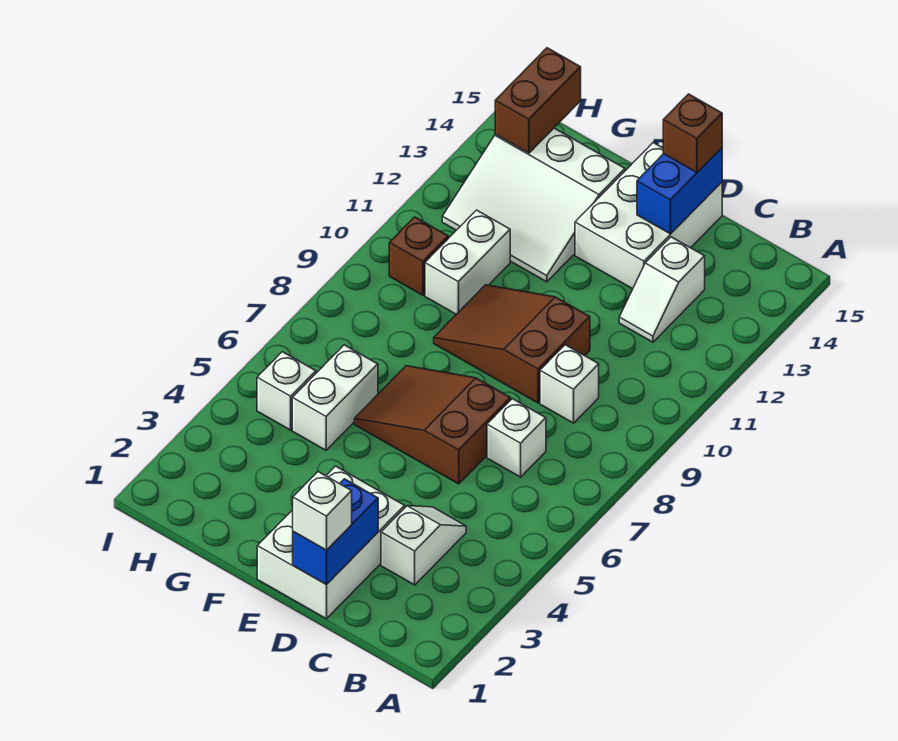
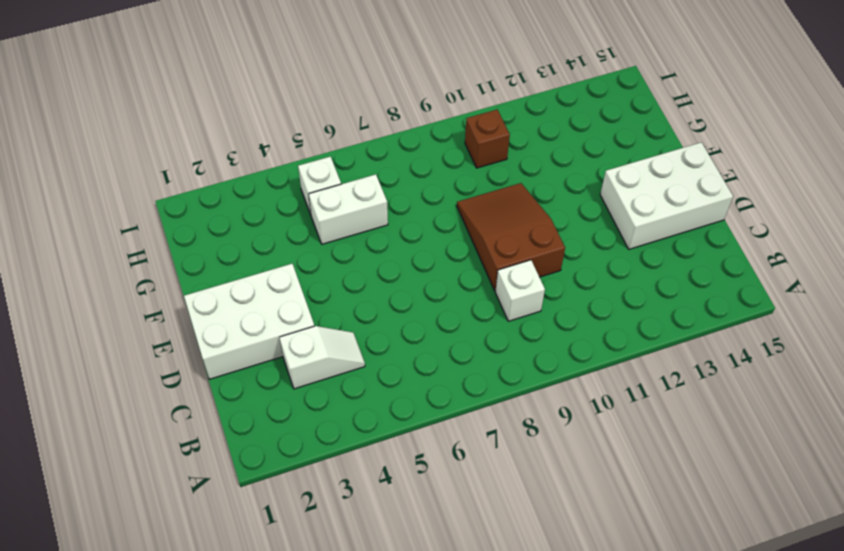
none -> white brick C7 level 1
none -> white slope C12:C13 level 1 top 13
none -> brown slope D6:F7 level 1 top D

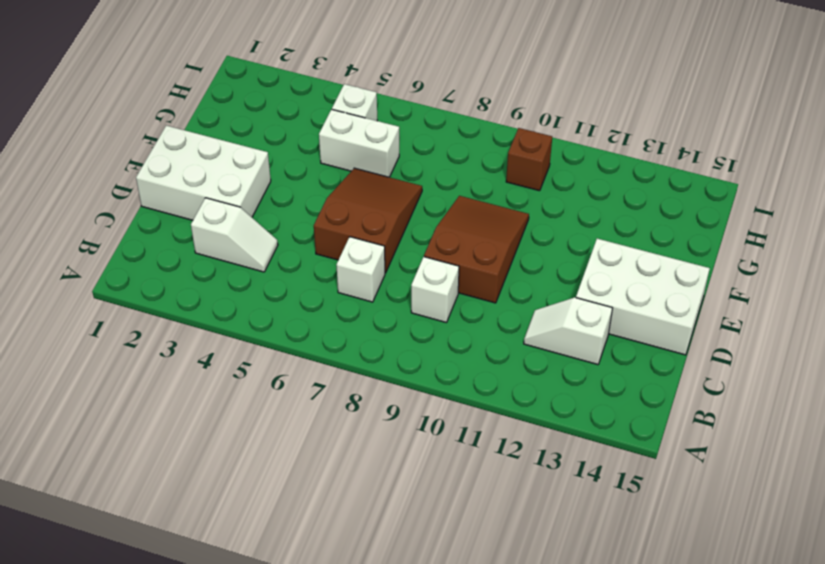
none -> white slope F12:H14 level 1 top 14
none -> white brick G10:G11 level 1
none -> blue brick D1:D2 level 2

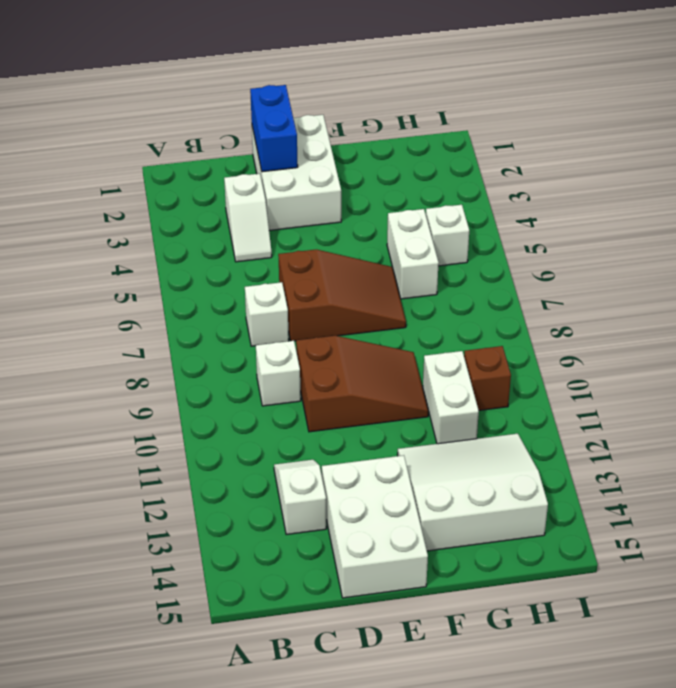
none -> blue brick D14:D15 level 2
none -> brown brick H14:H15 level 2
none -> white brick D1 level 3

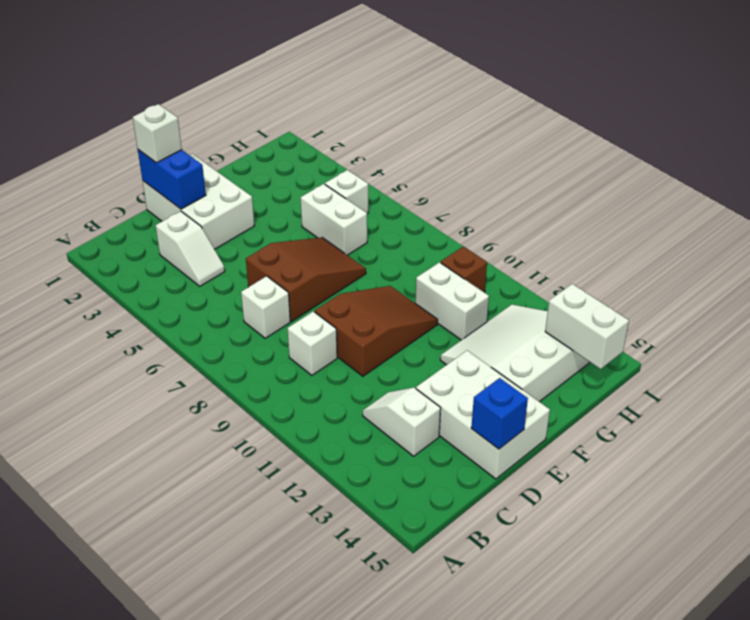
blue brick D15 level 2 -> blue brick D14:D15 level 2
white brick H14:H15 level 2 -> brown brick H14:H15 level 2
none -> brown brick D15 level 3

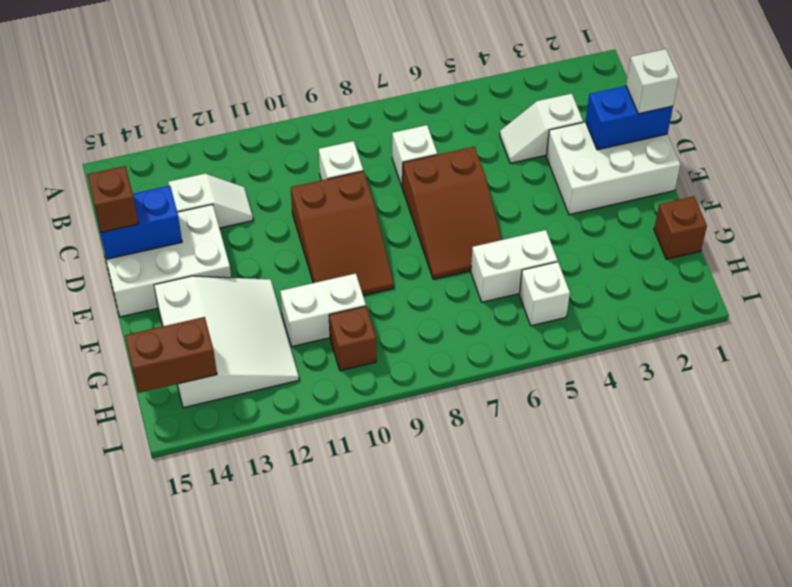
brown brick G1 level 1 -> none

